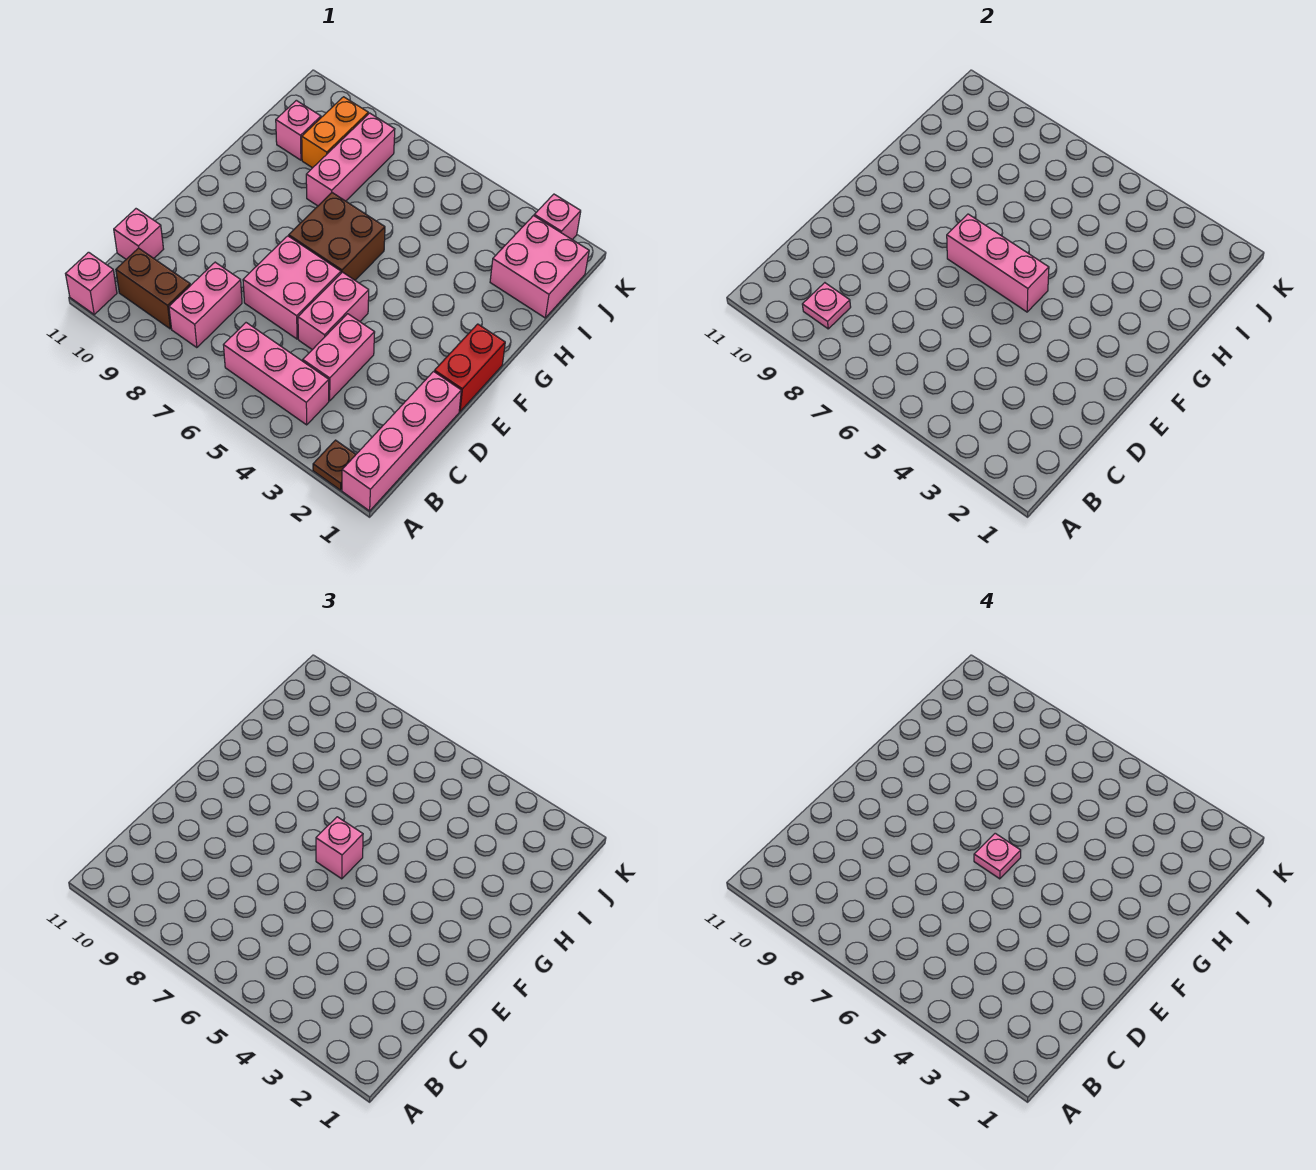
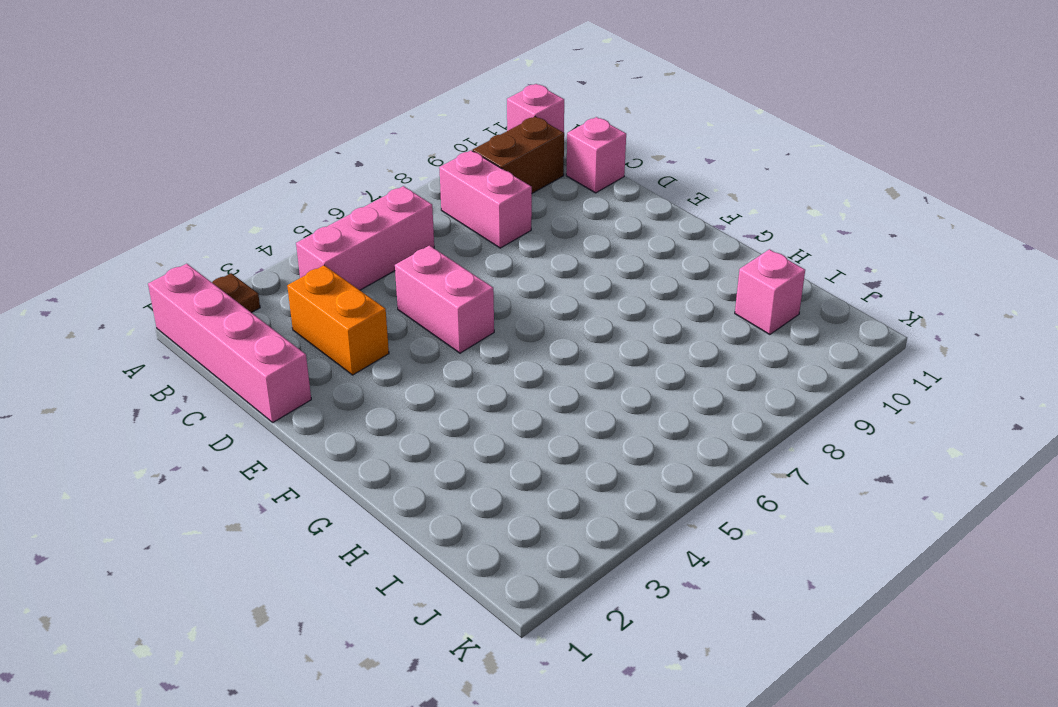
orange brick C3:D3 level 1 -> orange brick I9:J9 level 1
none -> pink brick C4:D4 level 1
none -> pink brick D6:E7 level 1
none -> red brick E1:F1 level 1

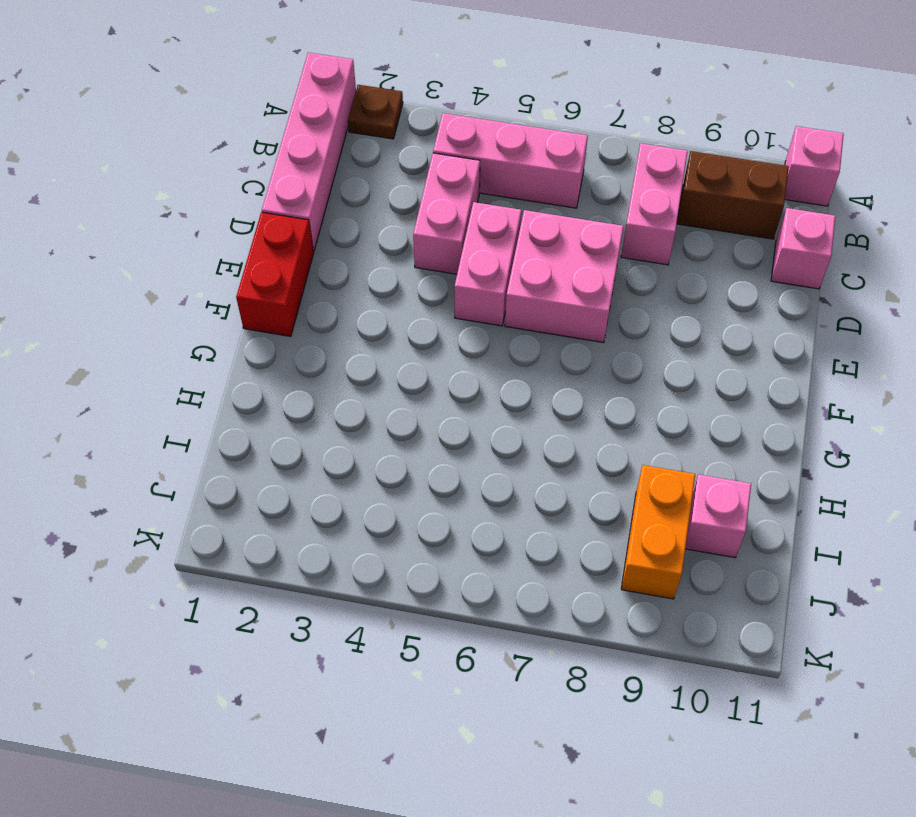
none -> brown brick F6:G7 level 1
none -> pink brick H8:J8 level 1
none -> pink brick I1:J2 level 1

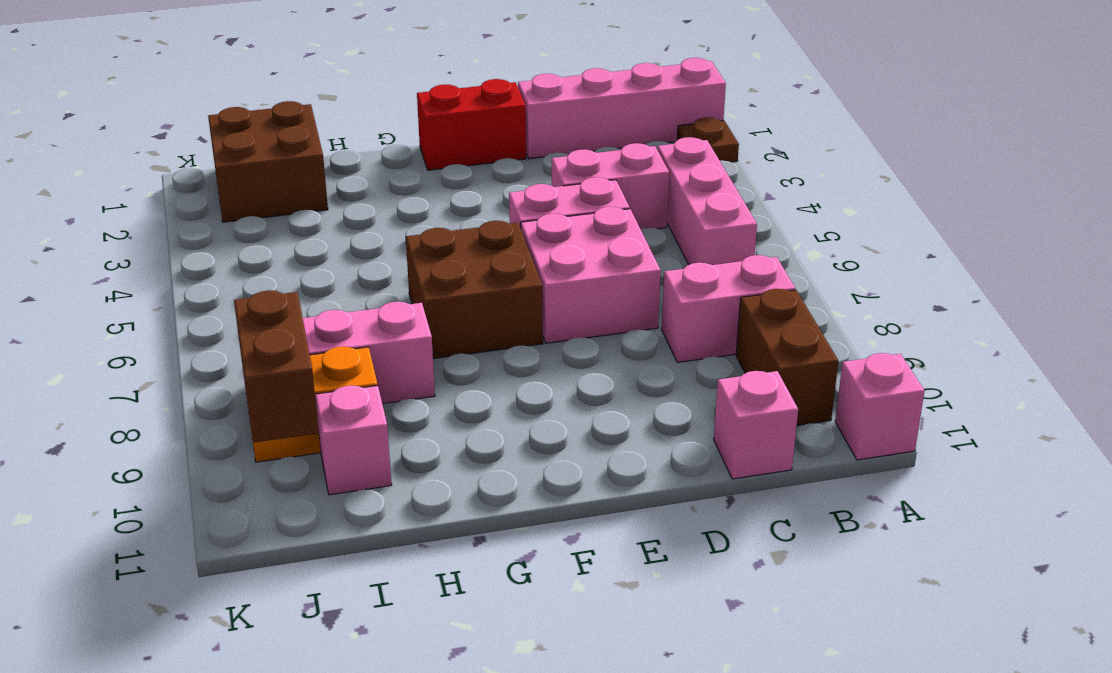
brown brick I1:J2 level 1 -> pink brick I1:J2 level 1
brown brick J9:J10 level 2 -> none
none -> pink brick K2 level 1
none -> pink plate B9 level 2
none -> pink brick F5:F7 level 2

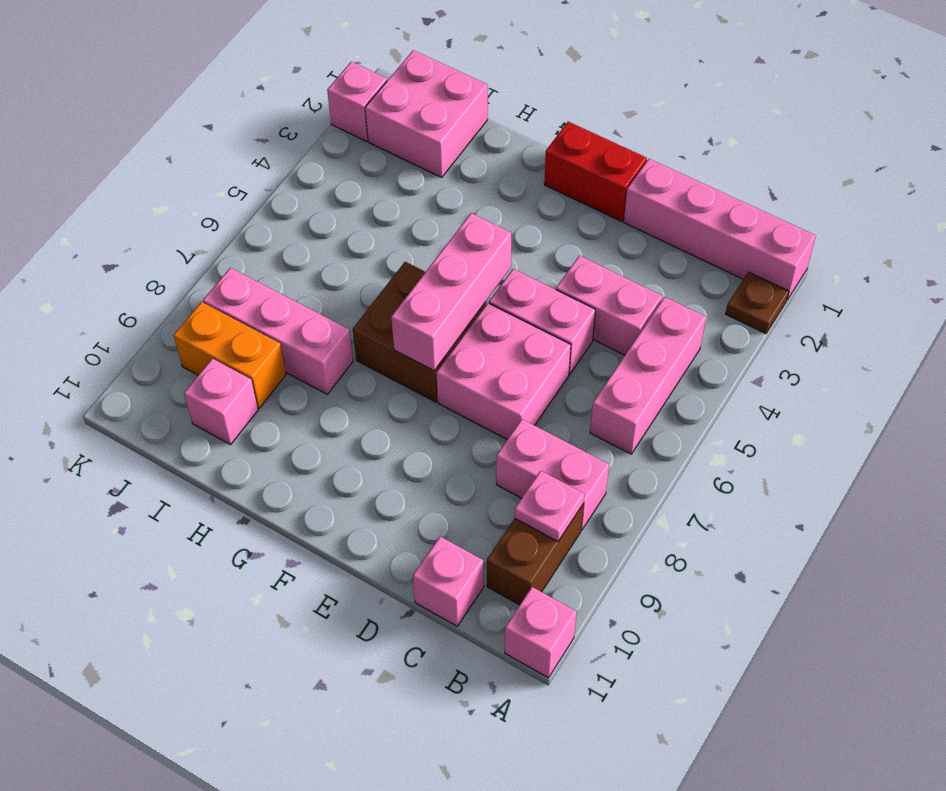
none -> pink brick F6 level 3
none -> pink plate F6 level 4

